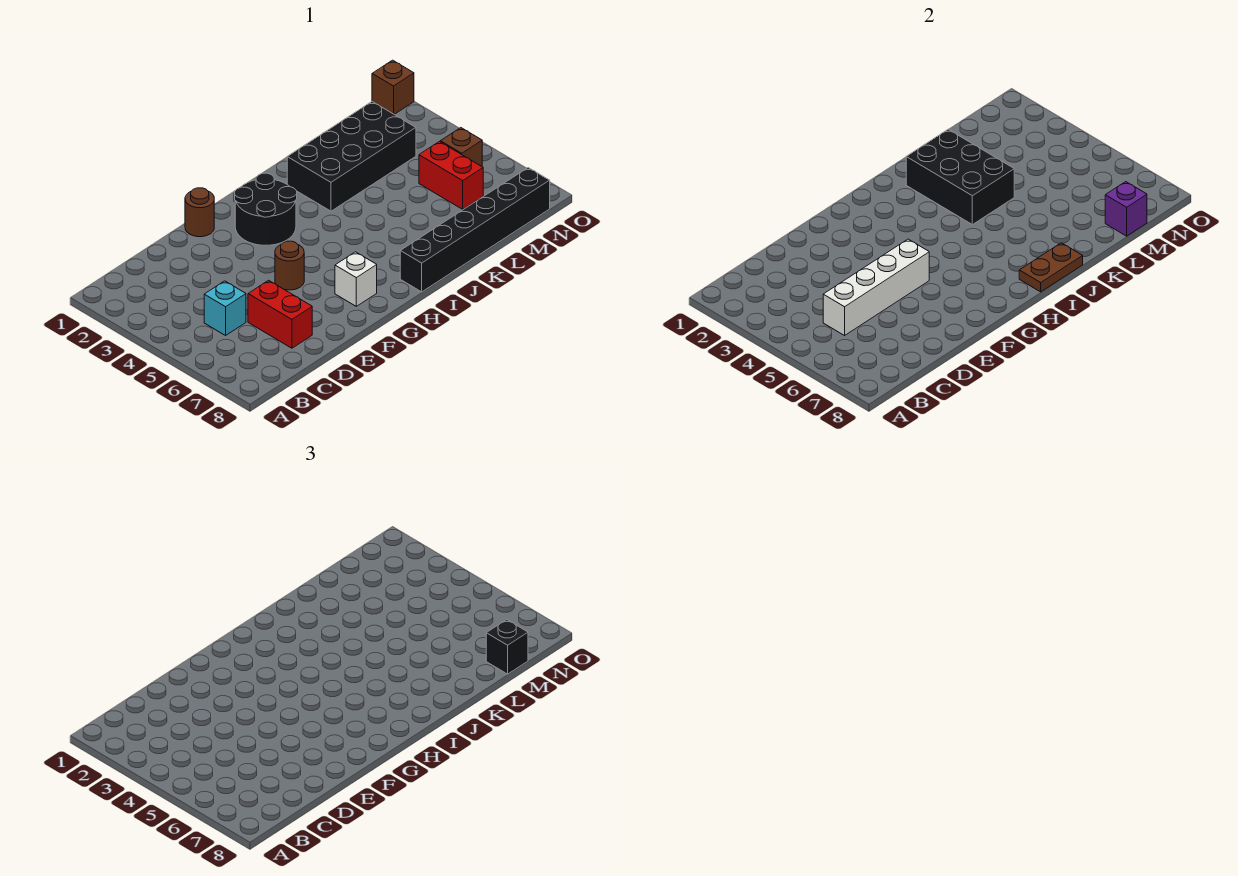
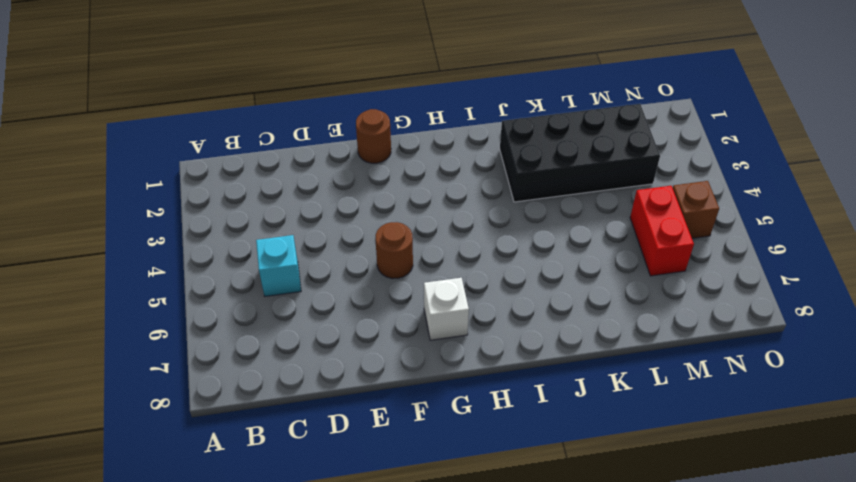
none -> red brick D6:D7 level 1
none -> black round brick G2:H3 level 1
none -> black brick I8:N8 level 1

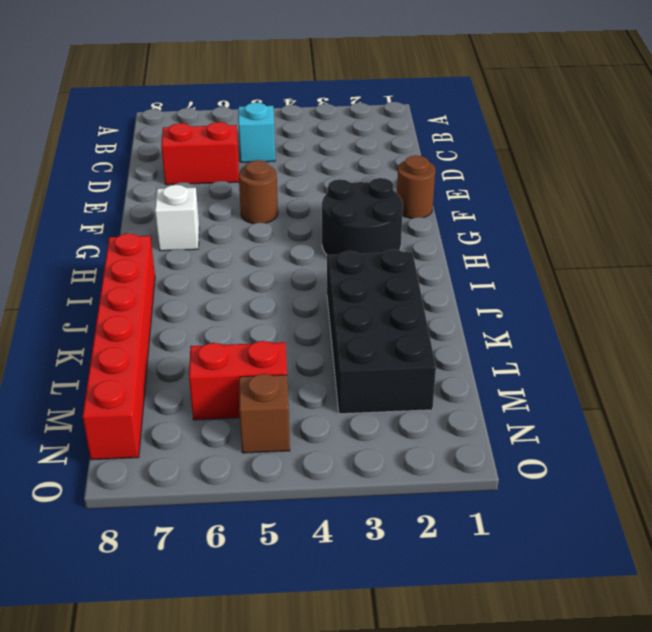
red brick I8:N8 level 1 -> black brick I8:N8 level 1
none -> brown brick O1 level 1
none -> white brick C5:F5 level 2
none -> brown plate I8:J8 level 2

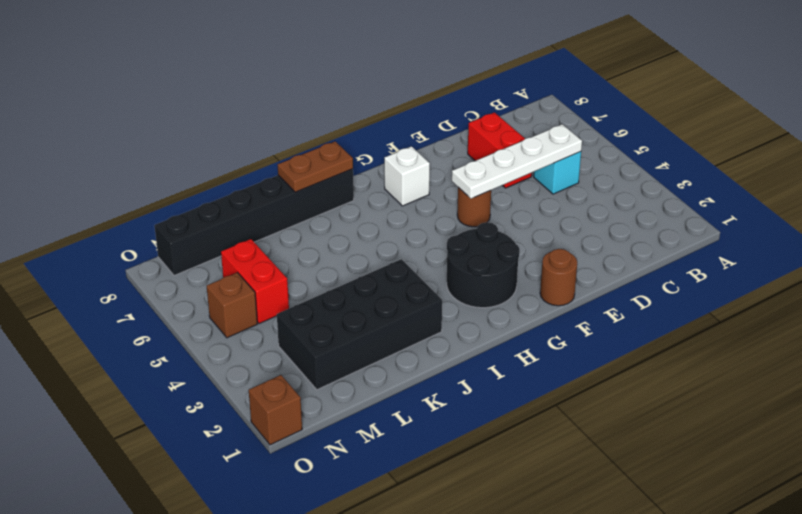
white plate C5:F5 level 2 -> white brick C5:F5 level 2
none -> black brick J2:K4 level 2
none -> purple brick M8 level 2
none -> black brick M8 level 3

